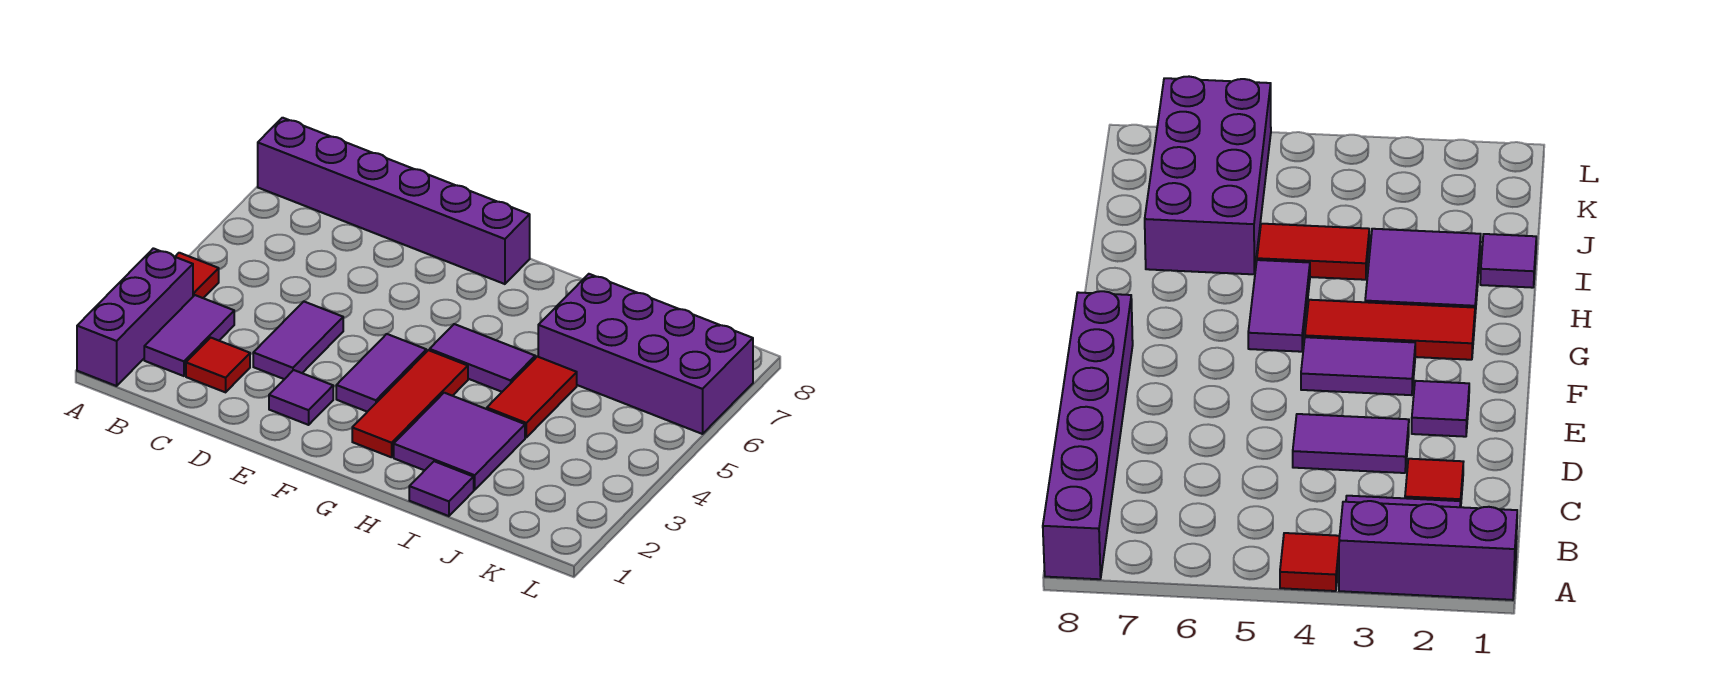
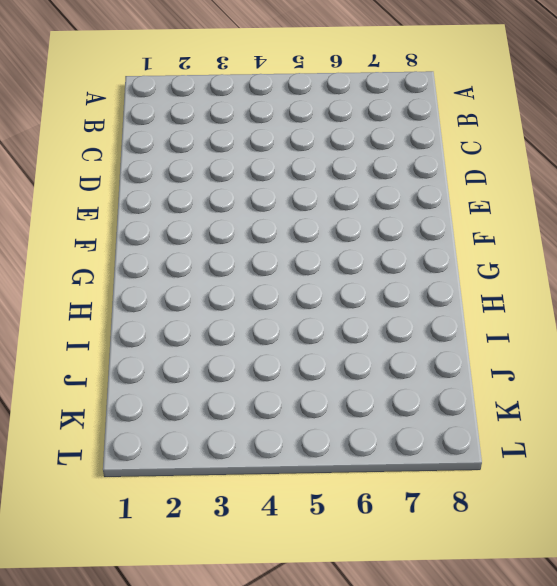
none -> purple brick A1:A3 level 1
none -> red tile A4 level 1
none -> purple brick A8:F8 level 1

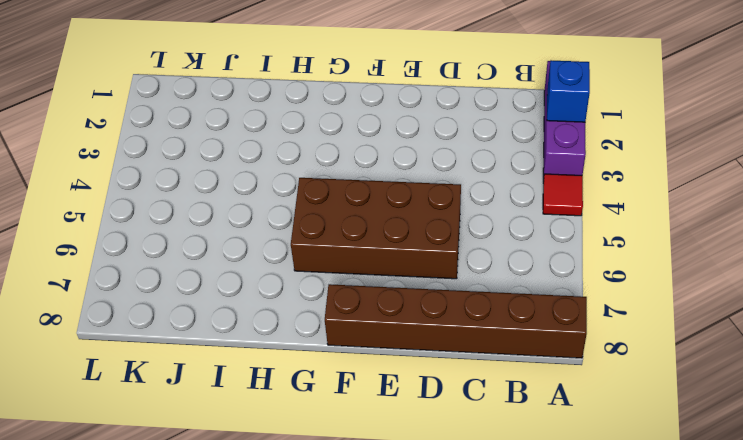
blue brick A2 level 2 -> none
brown brick A8:F8 level 1 -> purple brick A8:F8 level 1
brown brick D5:G6 level 1 -> purple tile G5:H5 level 1
none -> purple tile B2:B3 level 1
none -> red tile C2 level 1
none -> purple tile D3:D4 level 1

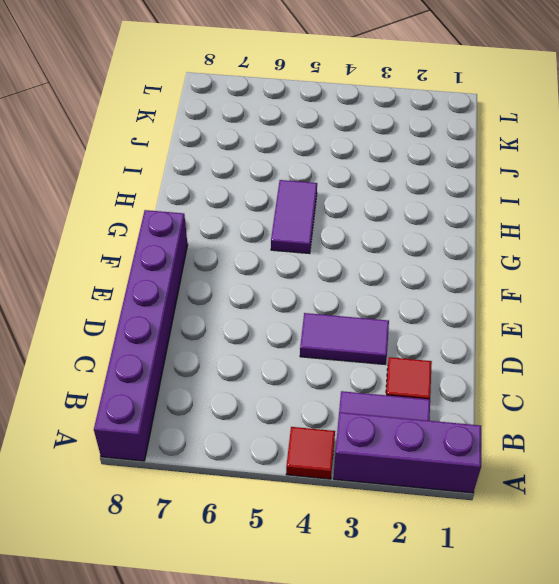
none -> purple tile E2 level 1
none -> purple tile F3:F4 level 1
none -> red tile G2:G4 level 1

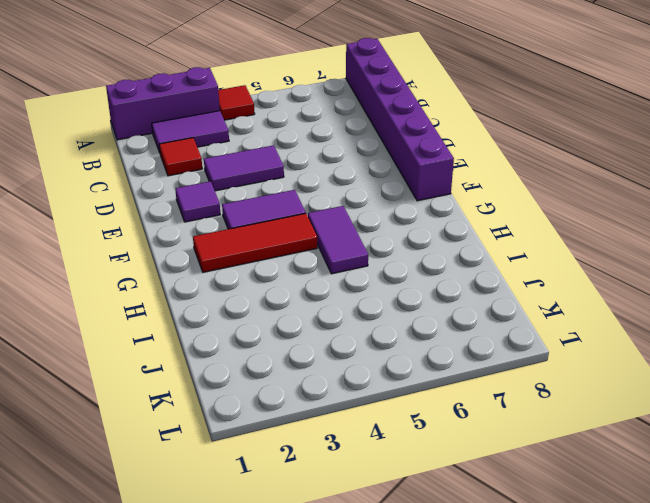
none -> purple tile H2:I3 level 1
none -> purple tile I1 level 1
none -> red tile I4:I5 level 1

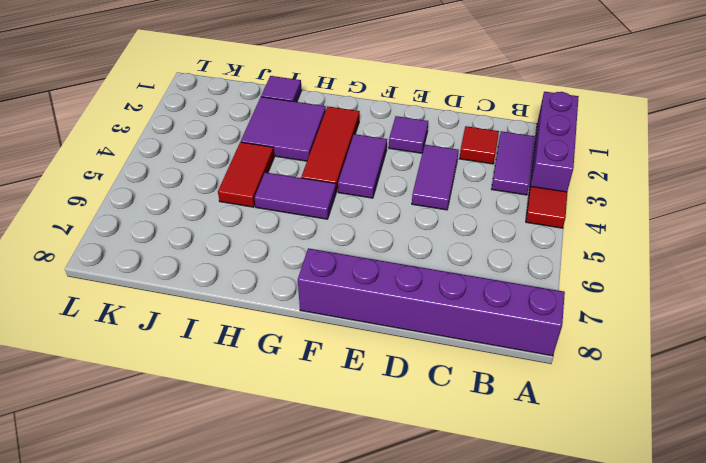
none -> purple brick I6:L7 level 1

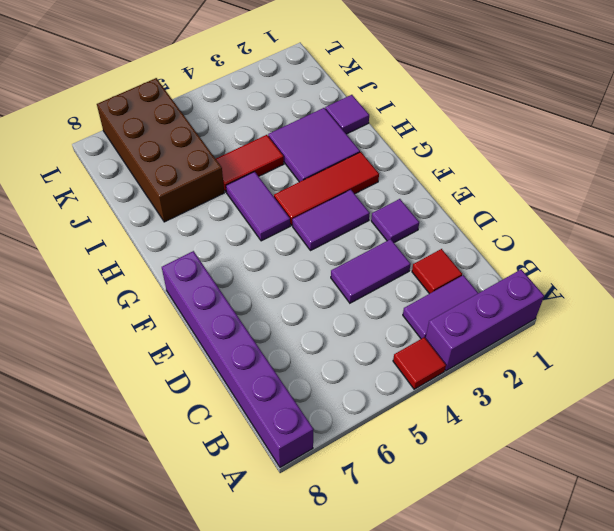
brown brick I6:L7 level 1 -> purple brick I6:L7 level 1

